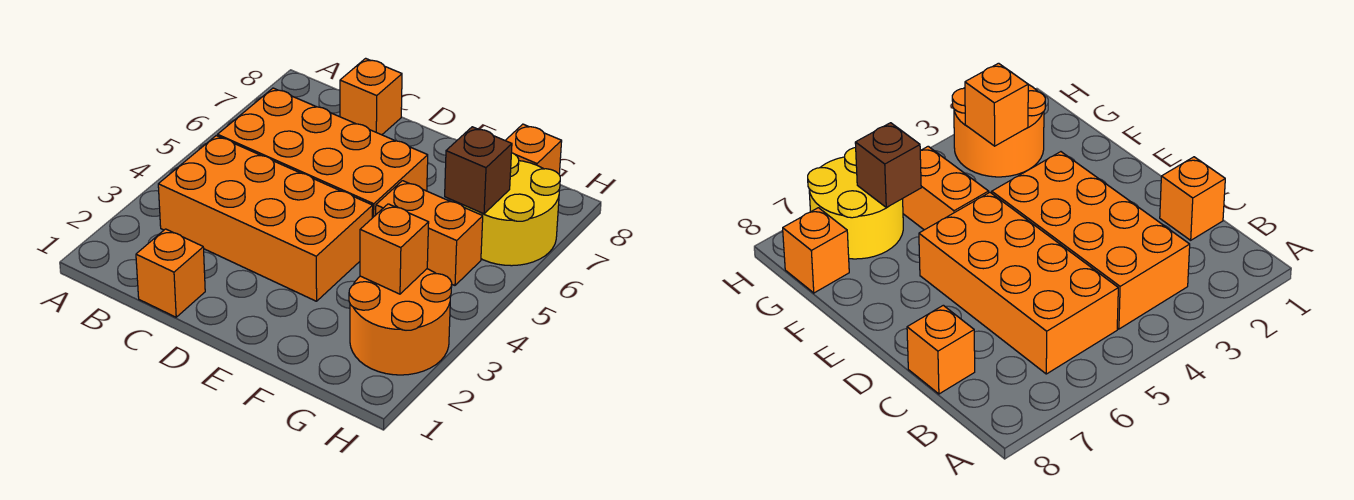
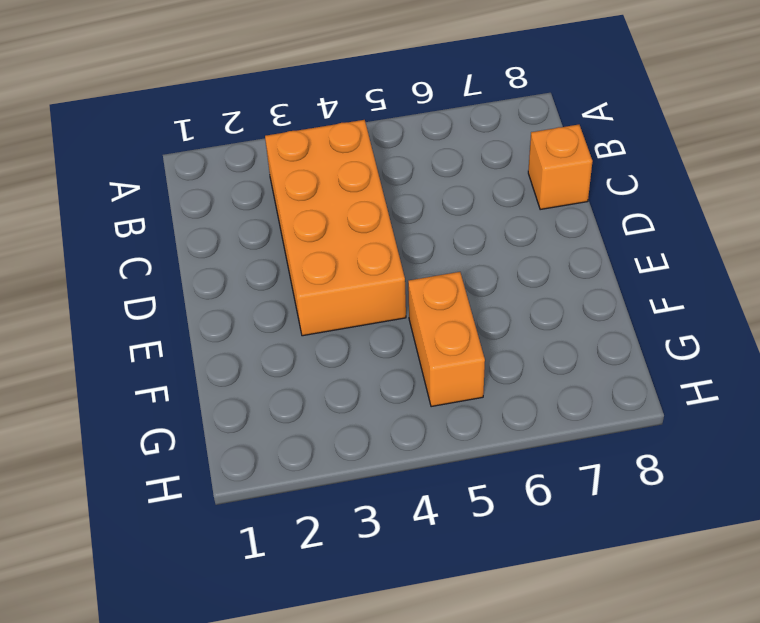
none -> orange brick B5:E6 level 1
none -> orange brick C1 level 1

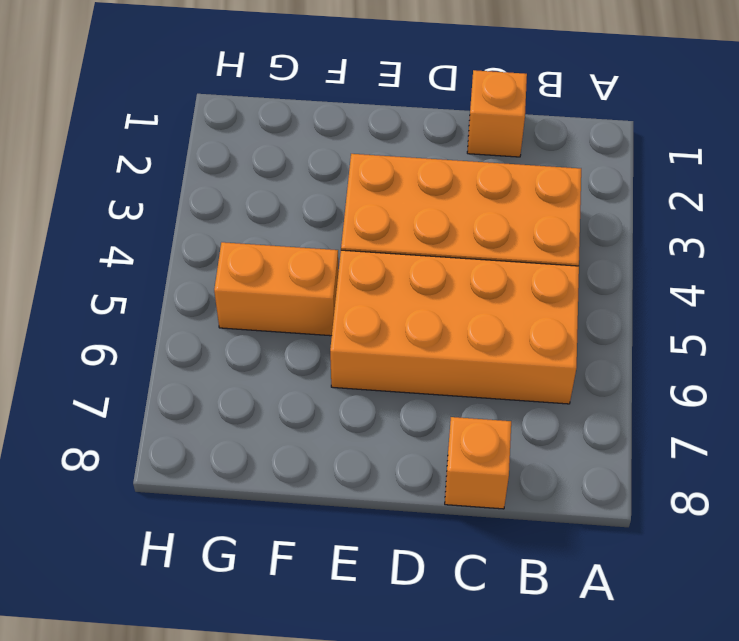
none -> orange round brick G2:H3 level 1
none -> yellow round brick G6:H7 level 1

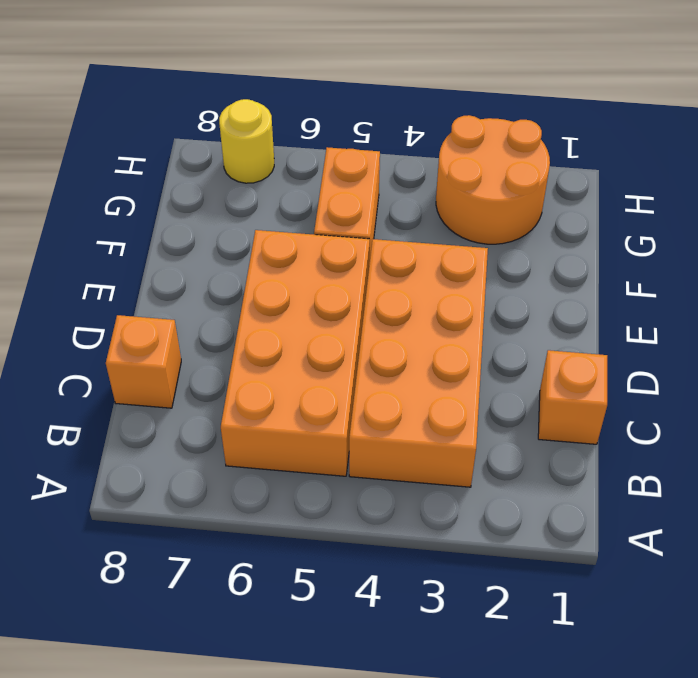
yellow round brick H7 level 1 -> yellow round brick G6:H7 level 1
none -> orange brick G8 level 1
none -> orange brick G3 level 2

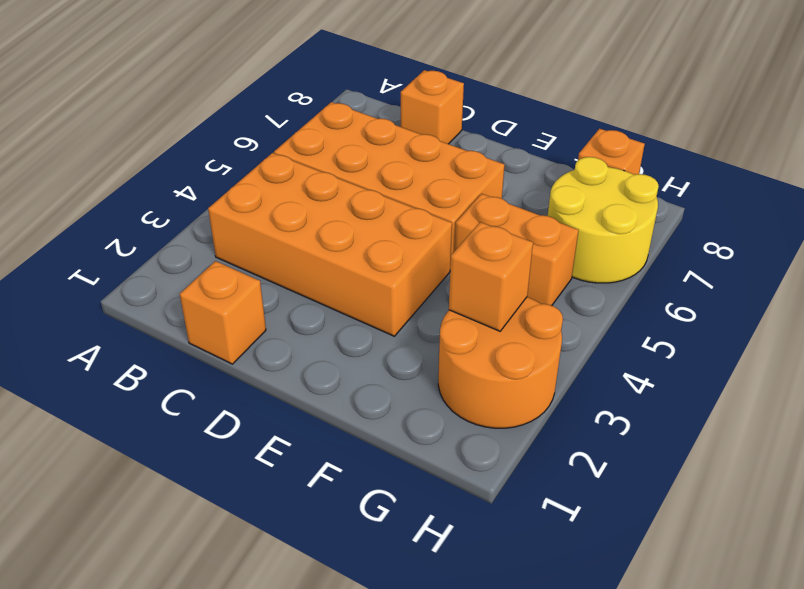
none -> brown brick G6 level 2

